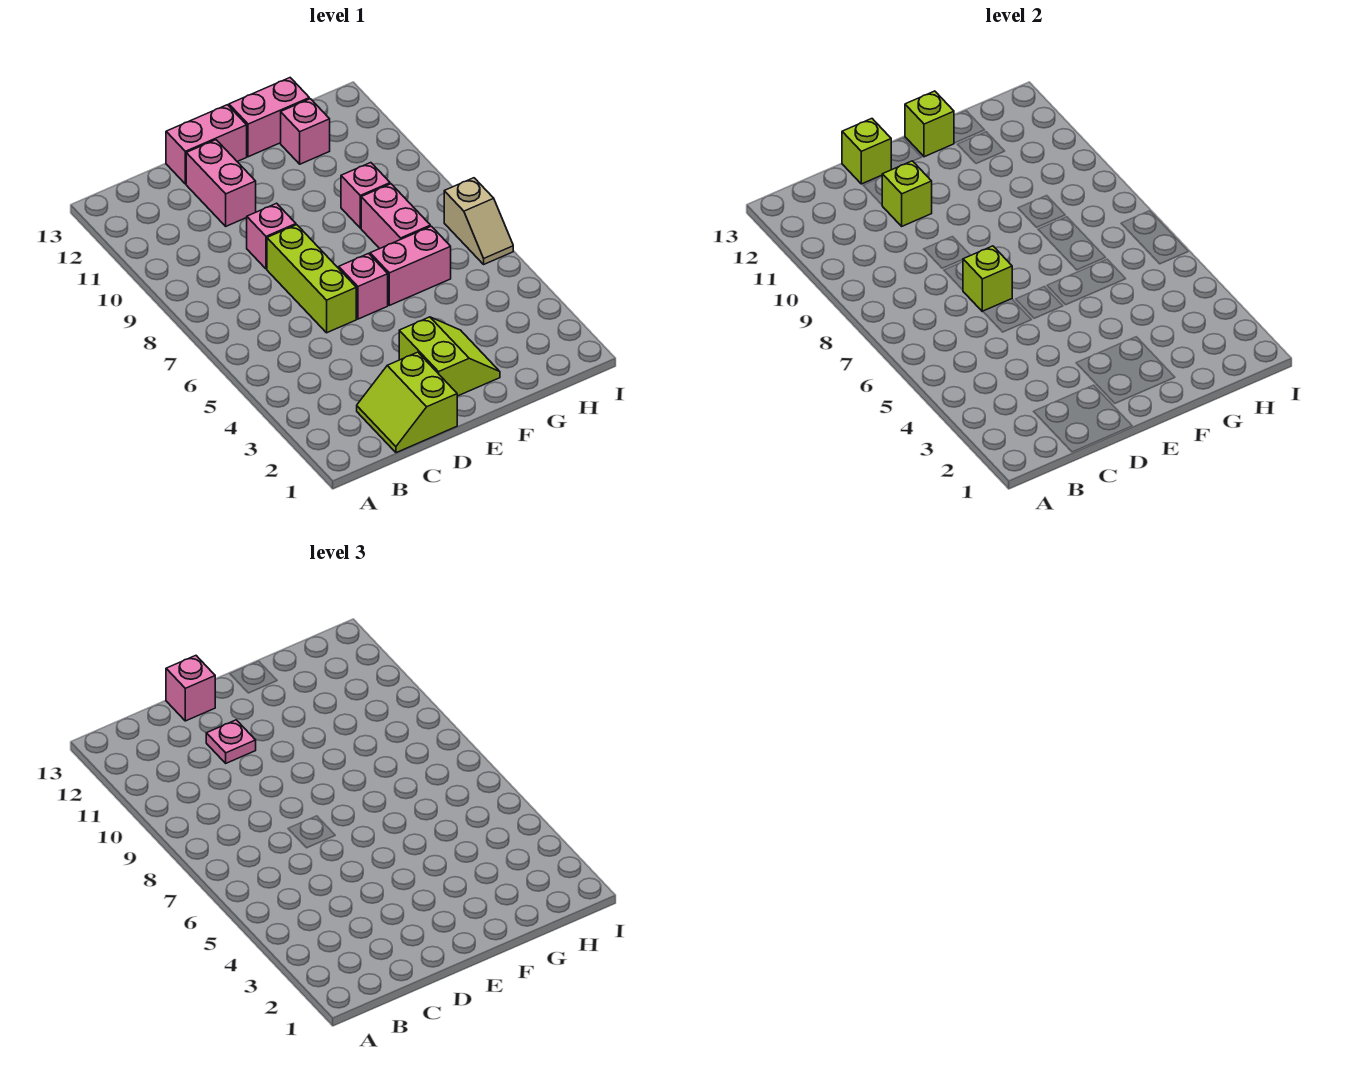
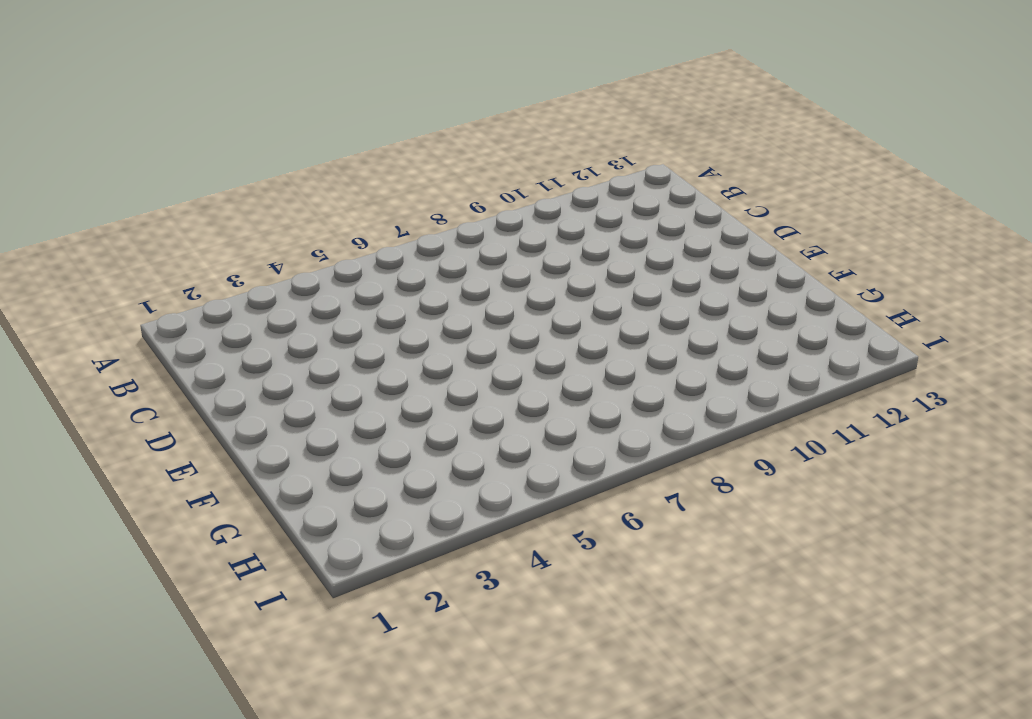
none -> lime slope C1:D2 level 1 top D
none -> lime brick D6:D8 level 1
none -> pink brick D9 level 1

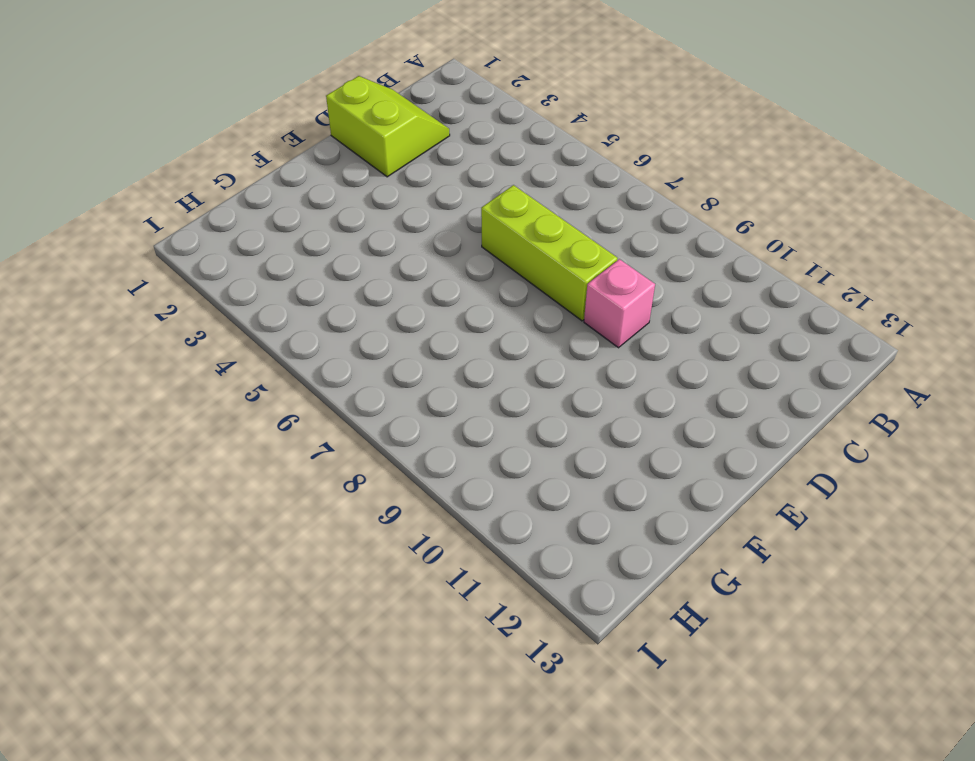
none -> pink brick D11:D12 level 1
none -> pink brick D13:E13 level 1
none -> lime slope E2:F3 level 1 top E

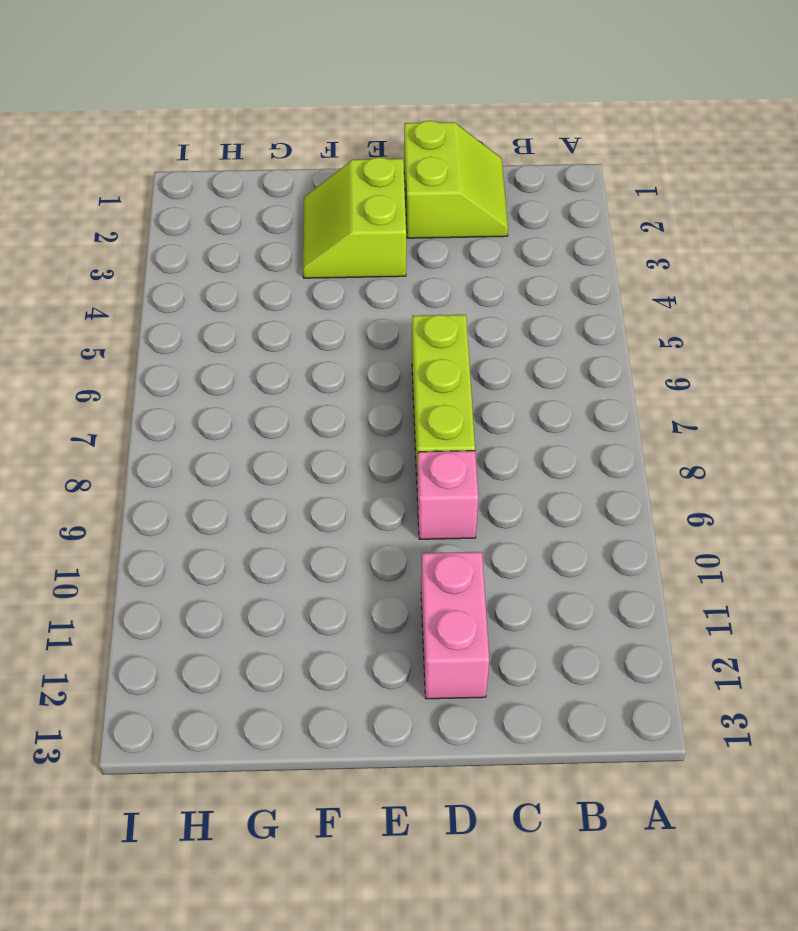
none -> pink brick D13:E13 level 1
none -> pink brick E6 level 1
none -> pink brick F6:G6 level 1

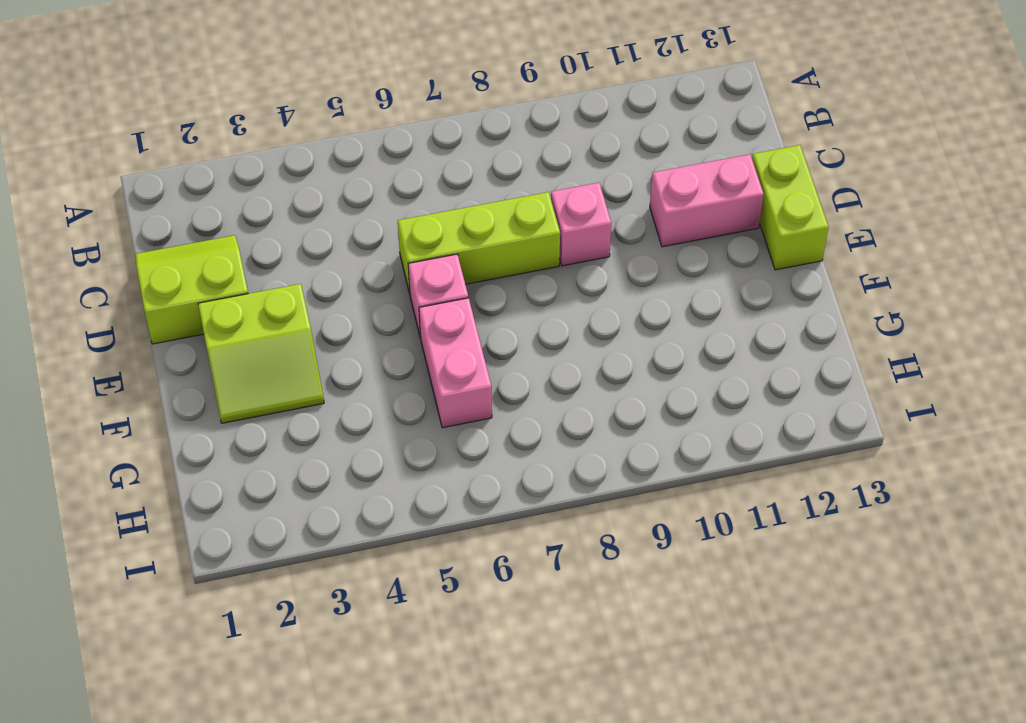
lime brick D13:E13 level 1 -> pink brick D13:E13 level 1
none -> pink brick F13:G13 level 1
none -> pink brick G7:G8 level 1
none -> pink brick G9 level 1

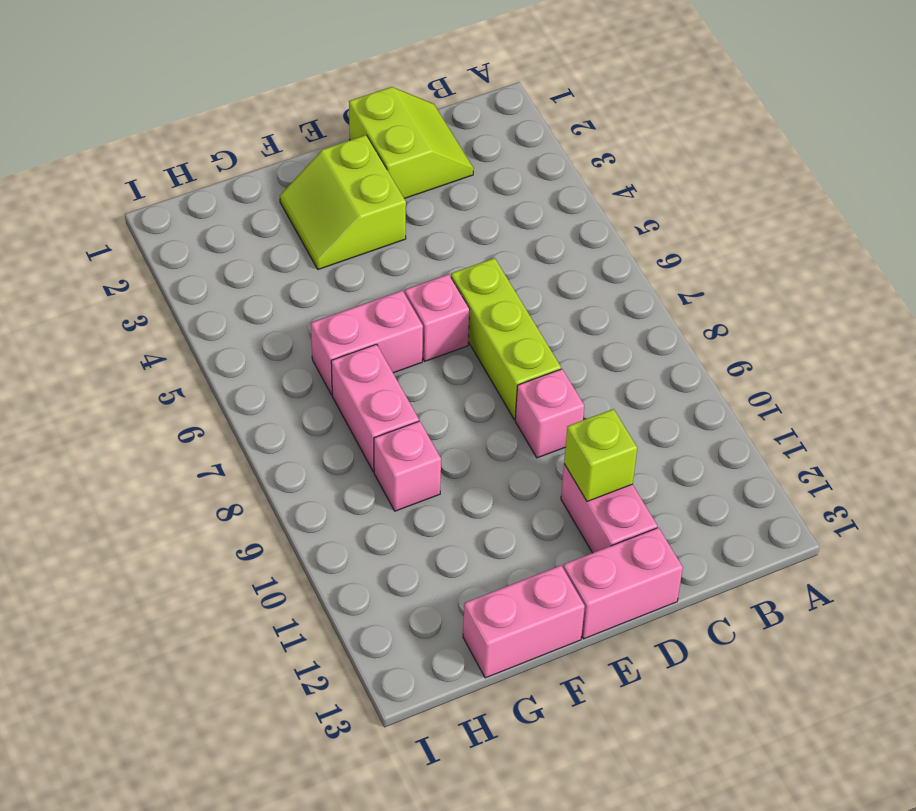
none -> pink brick G12 level 1
none -> tan slope I6:I7 level 1 top 7
none -> lime brick D7 level 2

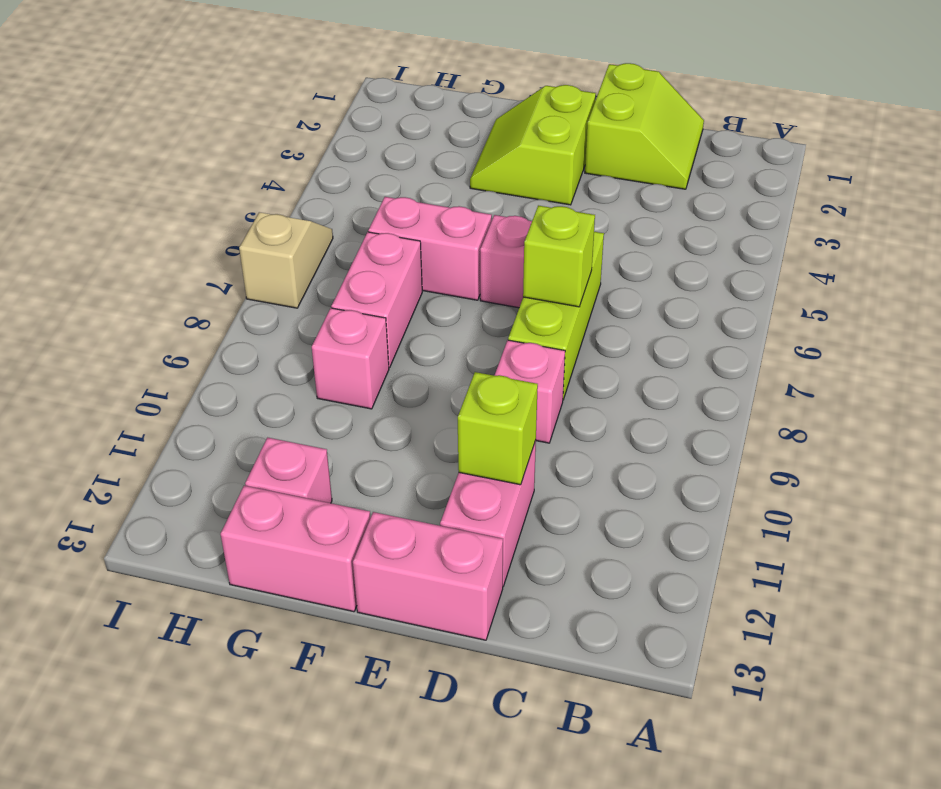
none -> lime brick D13 level 2
none -> lime brick F13 level 2
none -> pink plate D11 level 3

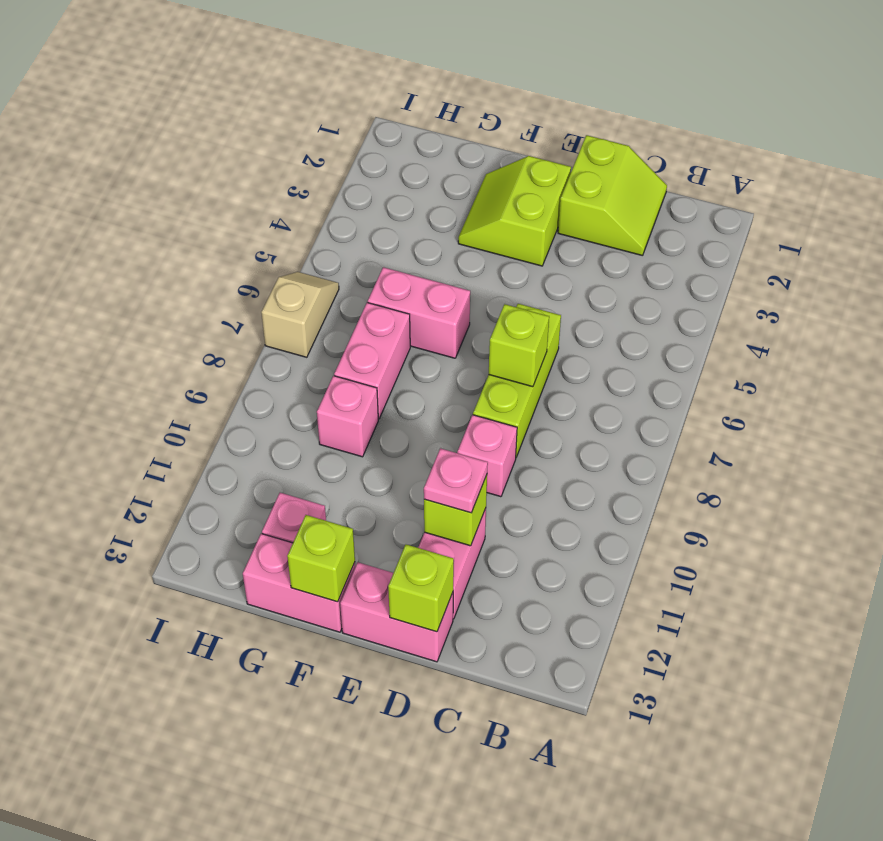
none -> pink brick E6 level 1
none -> pink brick D13 level 3

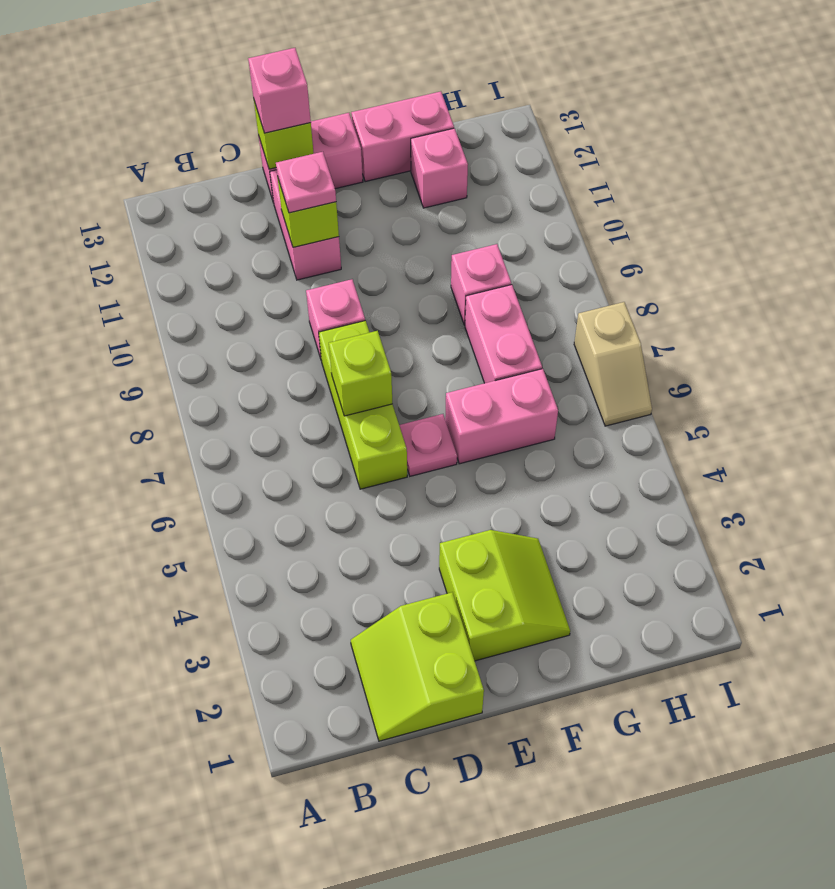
pink plate E6 level 1 -> pink brick E6 level 1
none -> lime brick F13 level 2

